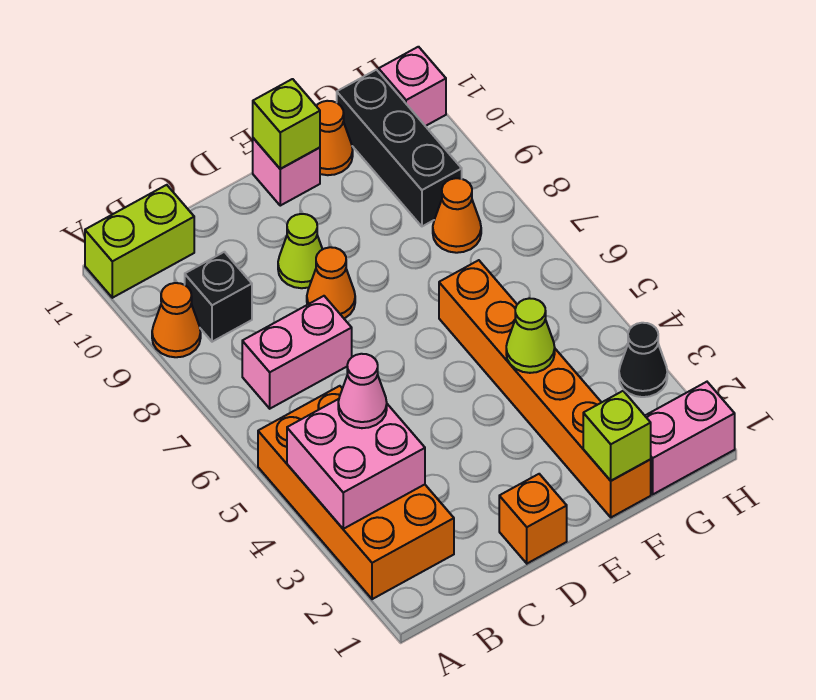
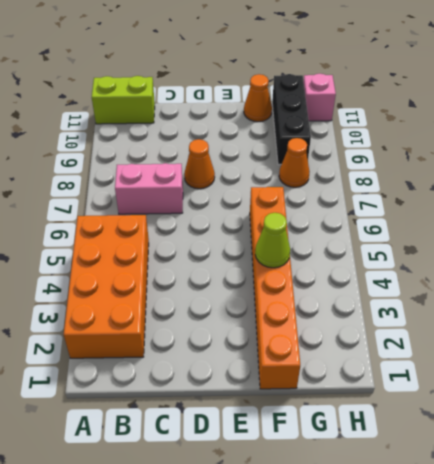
none -> orange cone A9 level 1
none -> black brick B9 level 1
none -> orange brick D1 level 1

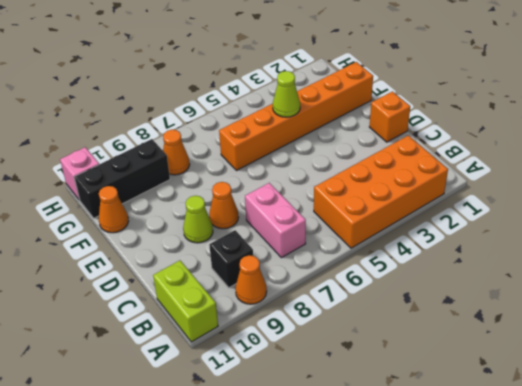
none -> pink brick E11 level 1
none -> pink brick G1:H1 level 1
none -> black cone H3 level 1

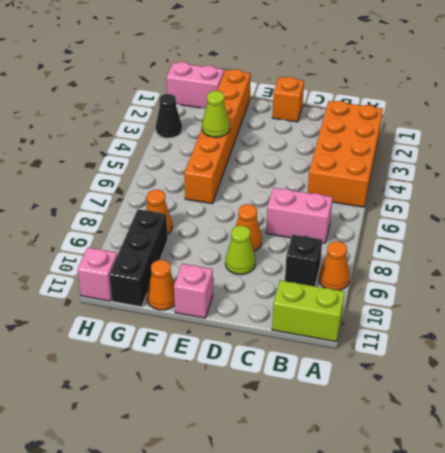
none -> pink brick A3:B4 level 2
none -> lime brick E11 level 2
none -> lime brick F1 level 2

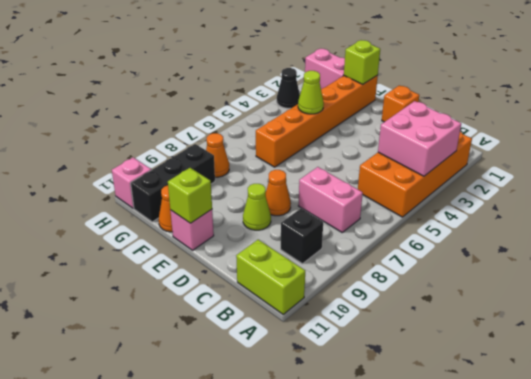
none -> orange cone A9 level 1
none -> pink cone B4 level 3

